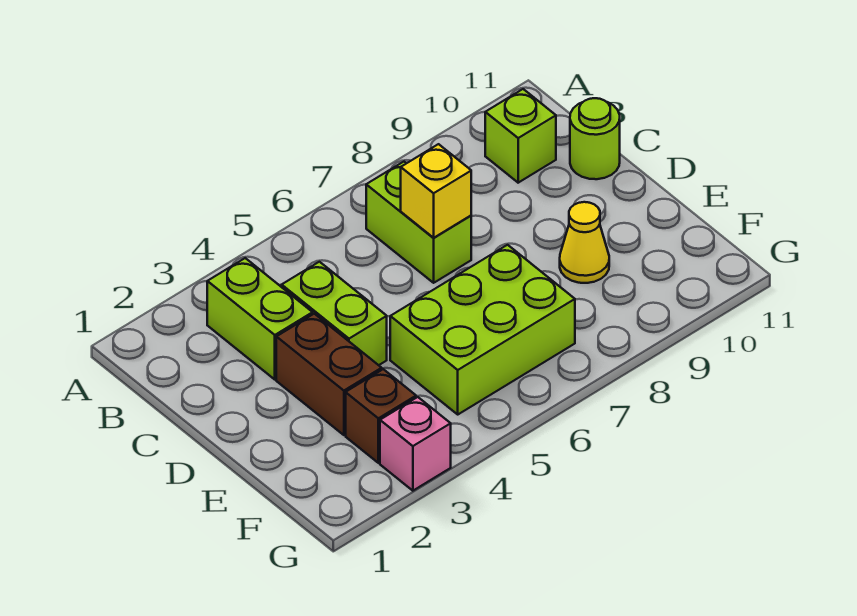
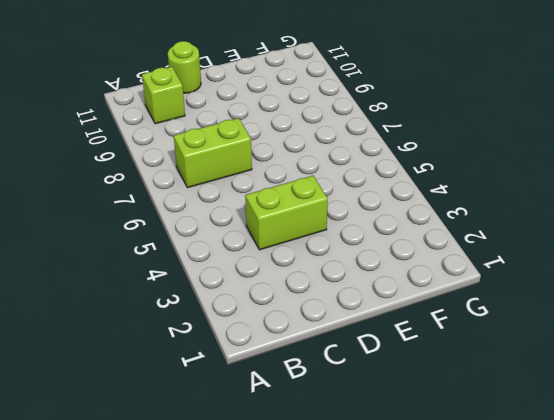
none -> lime brick B3:C3 level 1
none -> brown brick D3:E3 level 1

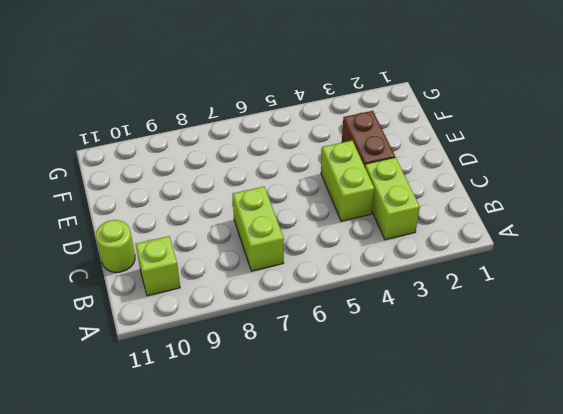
none -> lime brick E5:F7 level 1
none -> yellow cone E9 level 1

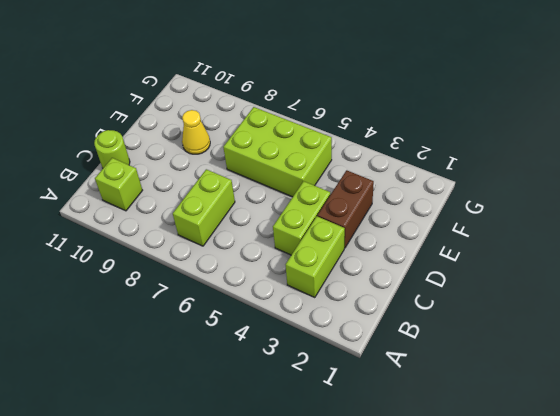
none -> brown brick F3 level 1
none -> pink brick G3 level 1

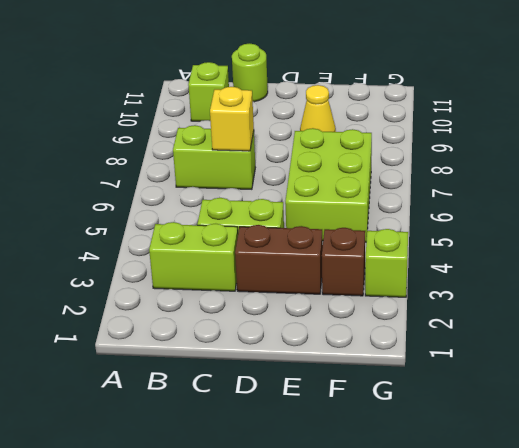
lime brick G3 level 1 -> pink brick G3 level 1

